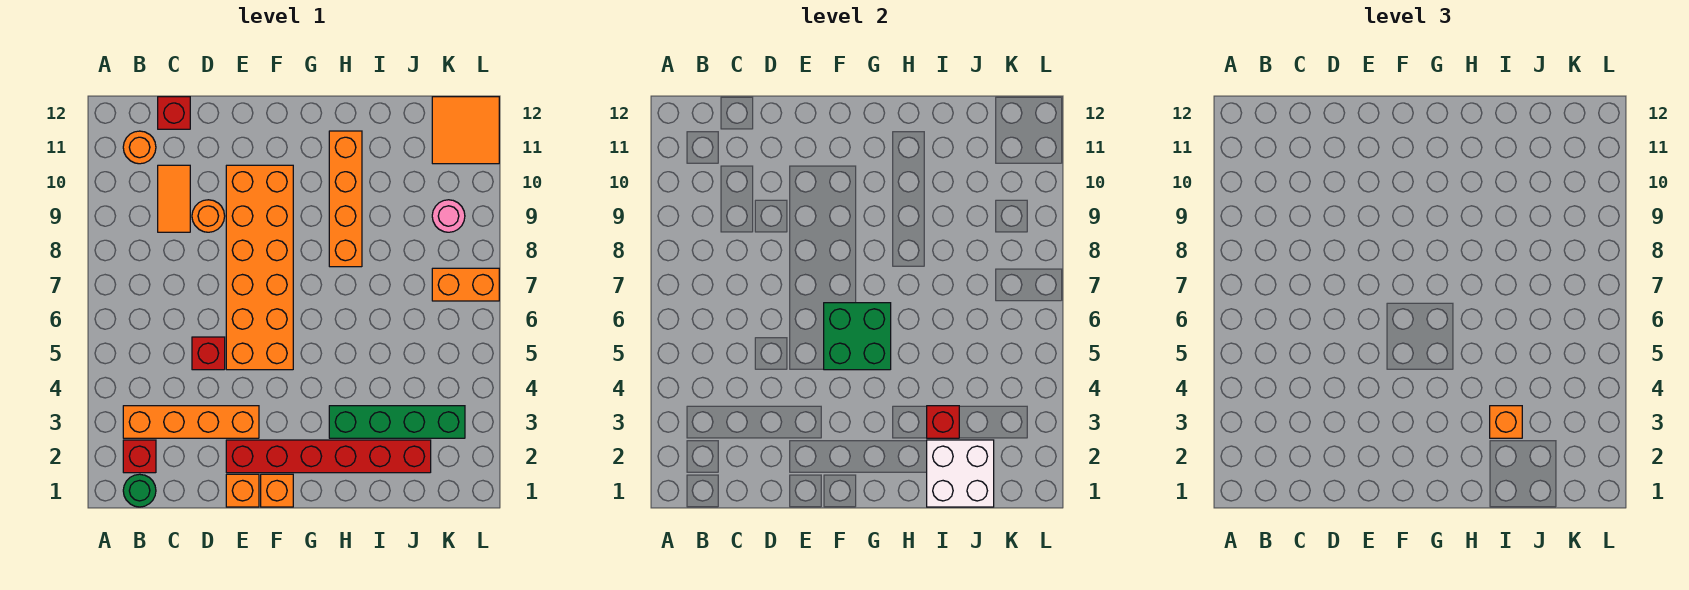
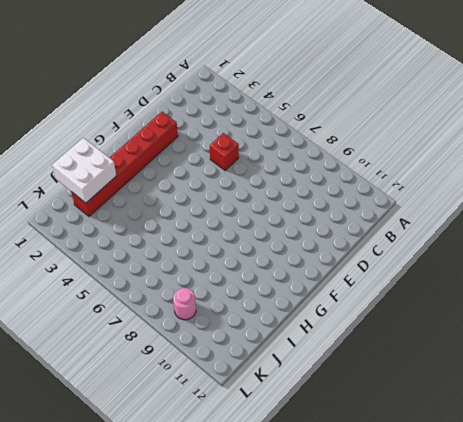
none -> green round brick B1 level 1
none -> red brick B2 level 1
none -> orange brick B3:E3 level 1

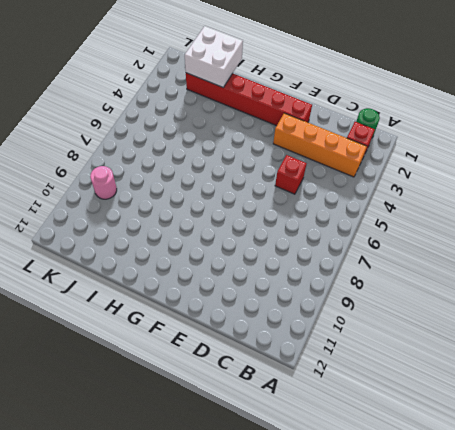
none -> orange round brick B11 level 1
none -> orange tile C9:C10 level 1
none -> red brick C12 level 1

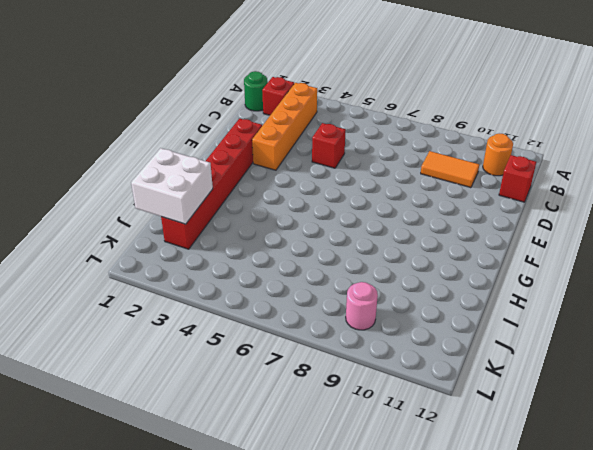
none -> orange round brick D9 level 1
none -> orange brick E1 level 1
none -> orange brick E5:F10 level 1

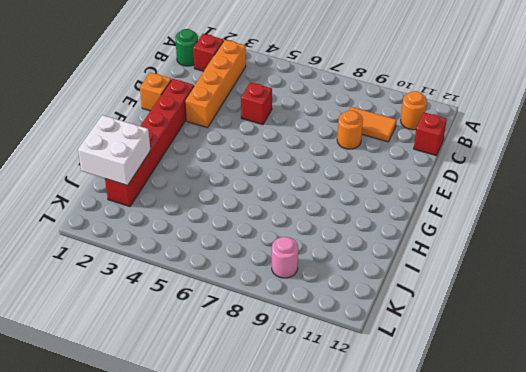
none -> orange brick E5:F10 level 1
none -> orange brick F1 level 1
none -> green brick H3:K3 level 1

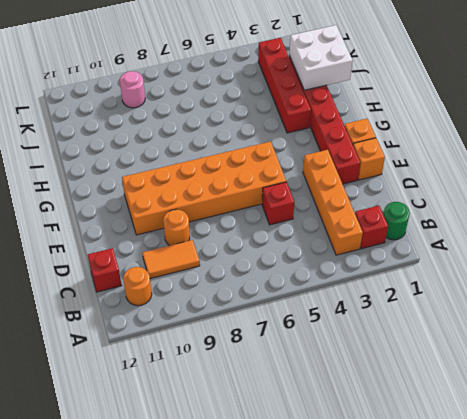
red brick H3:K3 level 1 -> green brick H3:K3 level 1
none -> orange brick H8:H11 level 1
none -> orange brick K7:L7 level 1
none -> orange tile K11:L12 level 1

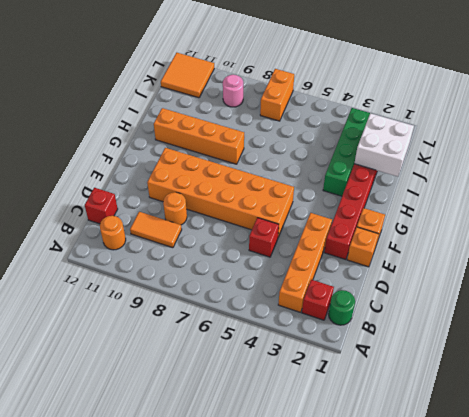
none -> green brick F5:G6 level 2
none -> red brick I3 level 2
none -> orange brick I3 level 3

